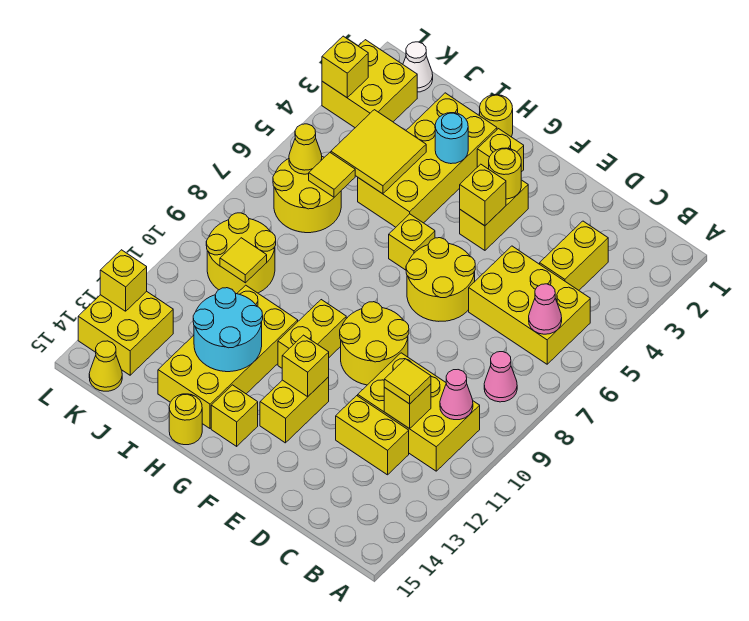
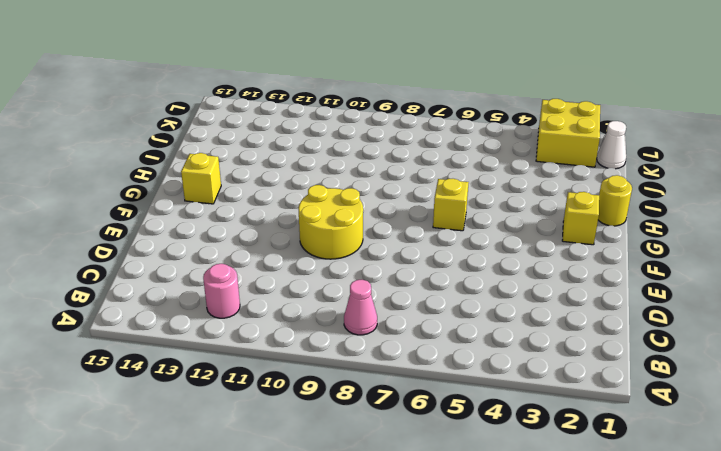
pink round brick B12 level 1 -> none
none -> yellow brick B5:D6 level 1
none -> yellow brick B10:D11 level 1
none -> yellow brick C3:C4 level 1
none -> yellow brick C12:D12 level 1

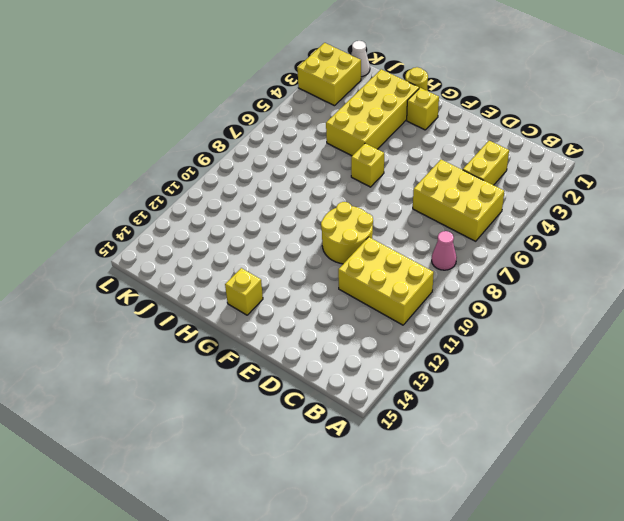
none -> yellow brick C12:D12 level 1
none -> yellow round brick E6:F7 level 1
none -> yellow brick F3:F4 level 1
none -> yellow brick F12:F13 level 1

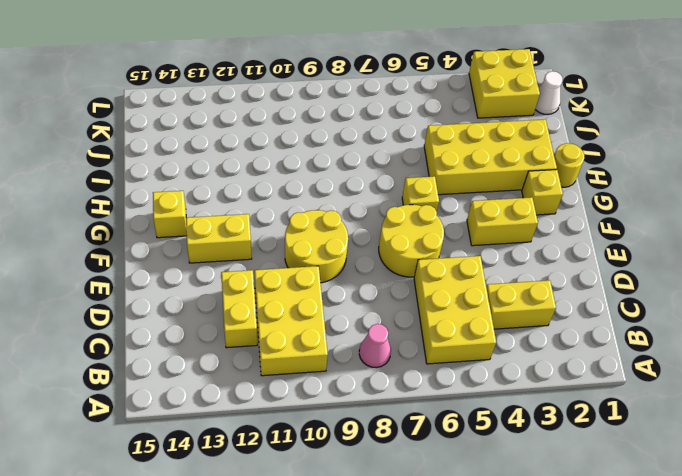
none -> yellow brick G10:G11 level 1
none -> yellow brick H11:I14 level 1
none -> yellow round brick H15 level 1
none -> yellow round brick J6:K7 level 1

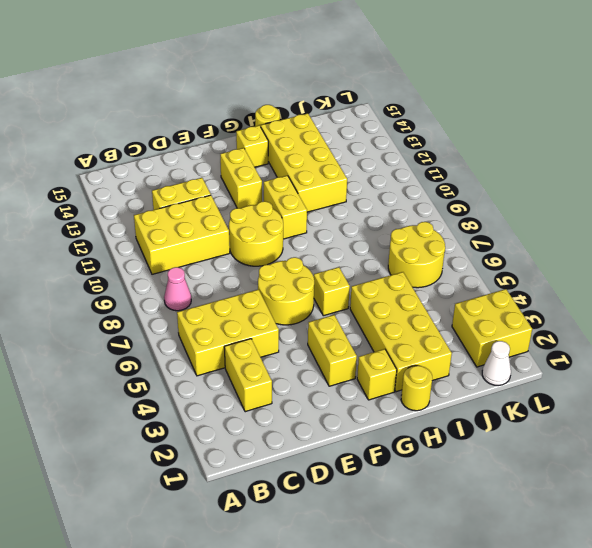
none -> yellow round brick J9:K10 level 1
none -> yellow brick K13:L14 level 1
none -> yellow cone K15 level 1
none -> pink cone B6 level 2

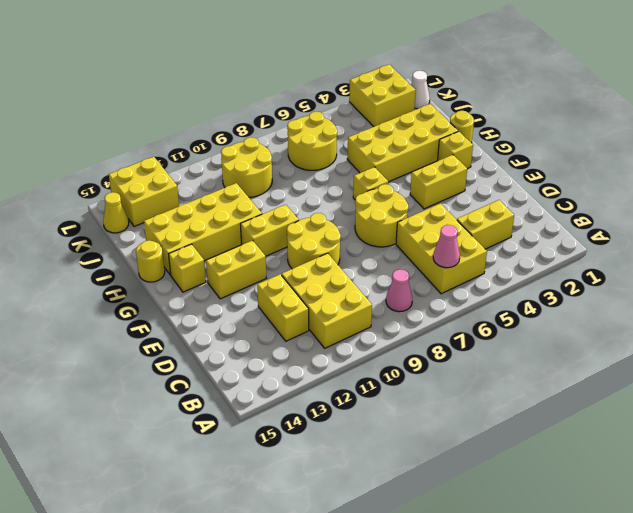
none -> pink cone B10 level 2
none -> yellow brick C11 level 2
none -> yellow round brick F3 level 2
none -> yellow brick F4 level 2

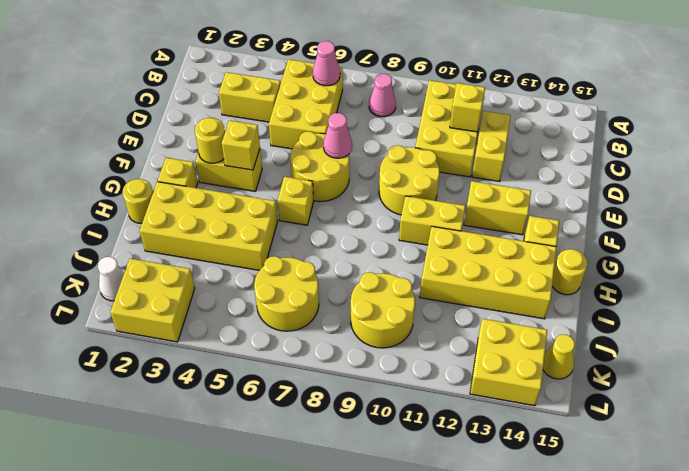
pink cone E7 level 2 -> pink cone B10 level 2
none -> yellow brick F12 level 2
none -> cyan round brick H3 level 2
none -> cyan round brick H12:I13 level 2
none -> yellow tile I4:J5 level 2

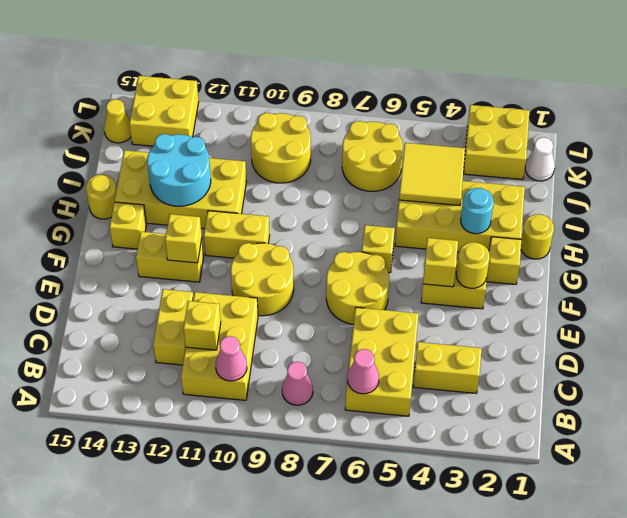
none -> yellow tile J6 level 2
none -> yellow tile J10 level 2
none -> yellow cone K6 level 2
none -> yellow brick L3 level 2

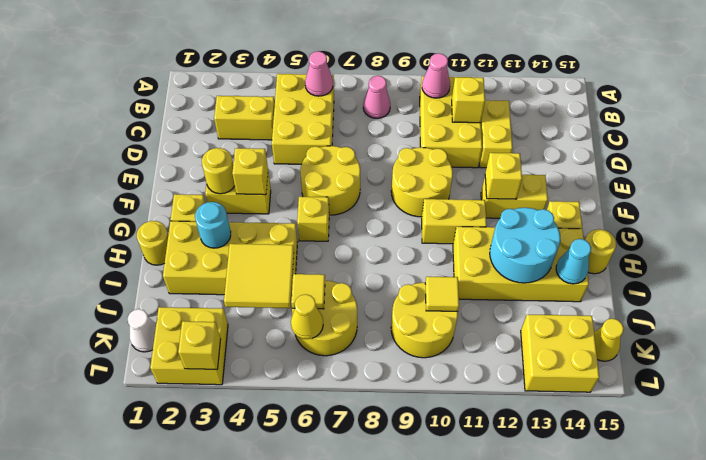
cyan cone I14 level 2 -> none
none -> yellow brick L13 level 2
none -> yellow tile C11 level 3

